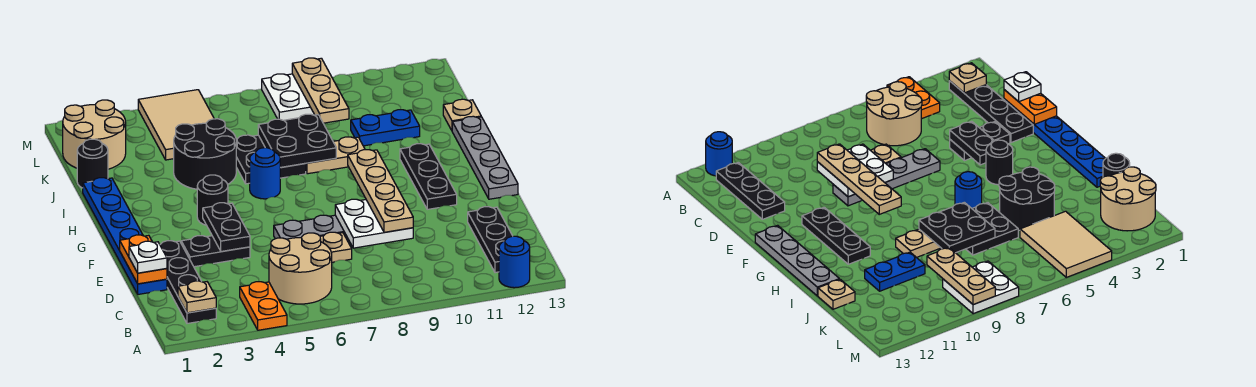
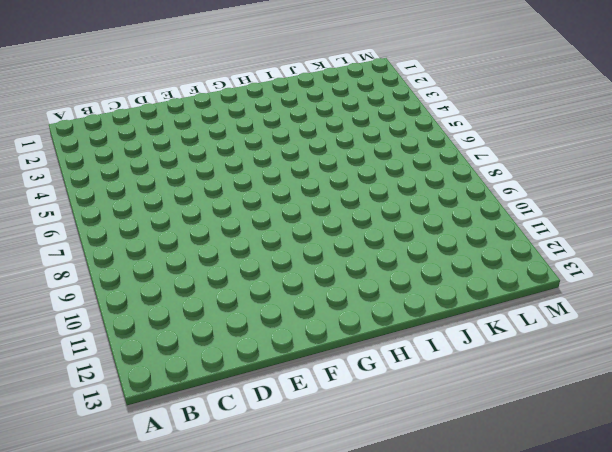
none -> orange plate A4:B4 level 1
none -> blue round brick A12 level 1
none -> black plate B2:E2 level 1
none -> tan round brick B5:C6 level 1

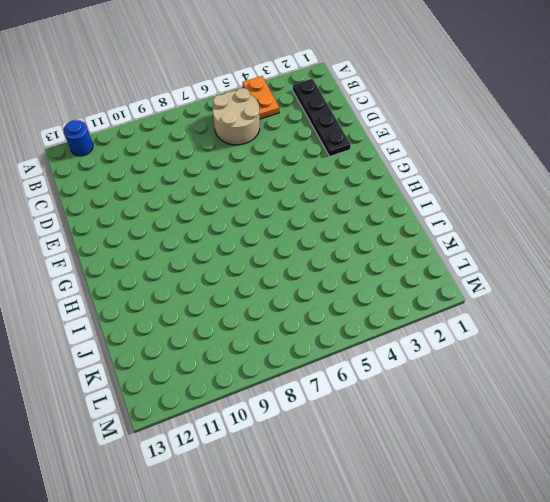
none -> black plate B12:D12 level 1
none -> blue plate D1:I1 level 1
none -> tan plate D7 level 1
none -> black plate E3:E4 level 1

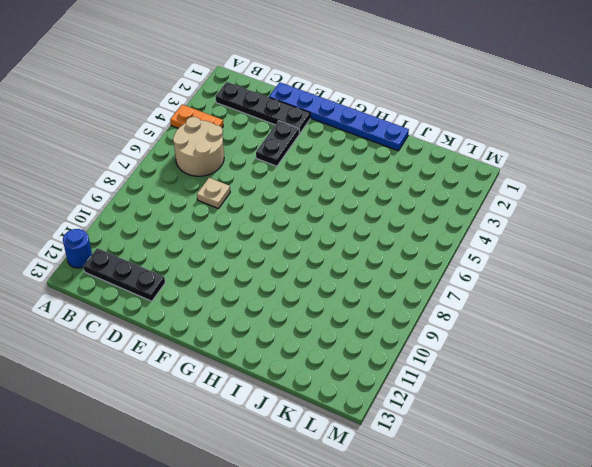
none -> grey plate E6:E9 level 1
none -> black plate F11:H11 level 1
none -> grey plate F13:I13 level 1
none -> black round brick G4 level 1

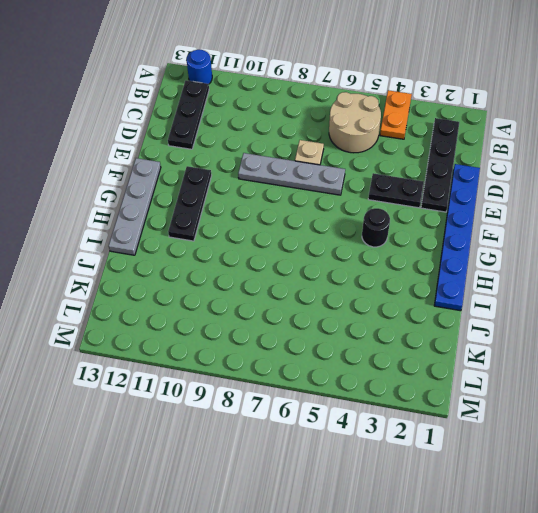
none -> blue round brick H6 level 1
none -> black round brick I4:J5 level 1
none -> black plate I6:J7 level 1
none -> tan plate I8:I9 level 1

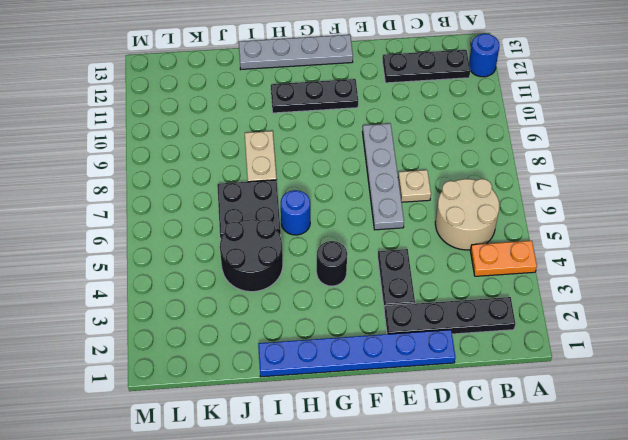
none -> black round brick J1 level 1
none -> blue plate J10:J11 level 1
none -> tan plate J13 level 1
none -> tan round brick K1:L2 level 1

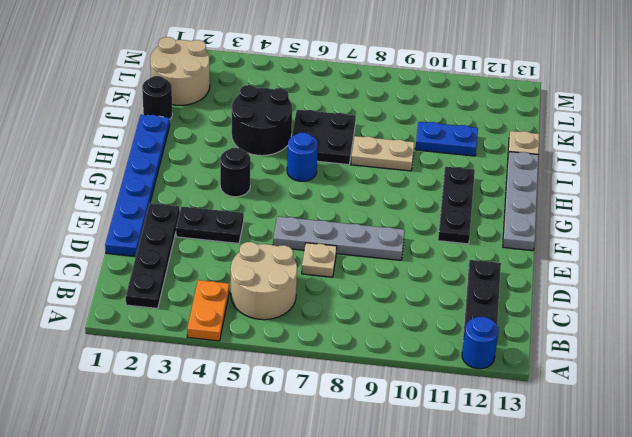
none -> tan tile K4:M5 level 1
none -> white plate L8:M9 level 1
none -> tan plate B2 level 2
none -> orange plate D1:E1 level 2

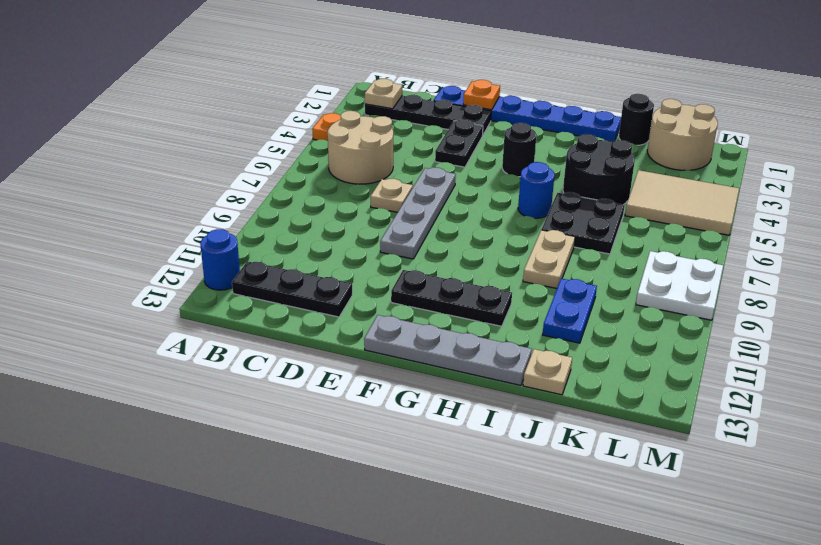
orange plate E1 level 2 -> orange plate D1:E1 level 2
none -> white plate D8:E9 level 2
none -> black plate E4:F4 level 2
none -> black plate I7:J8 level 2
none -> tan plate K9:M9 level 2

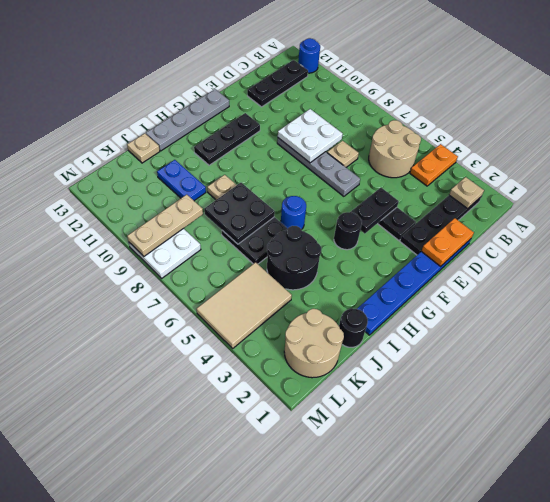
none -> white plate D1 level 3
none -> tan plate D9:G9 level 3

